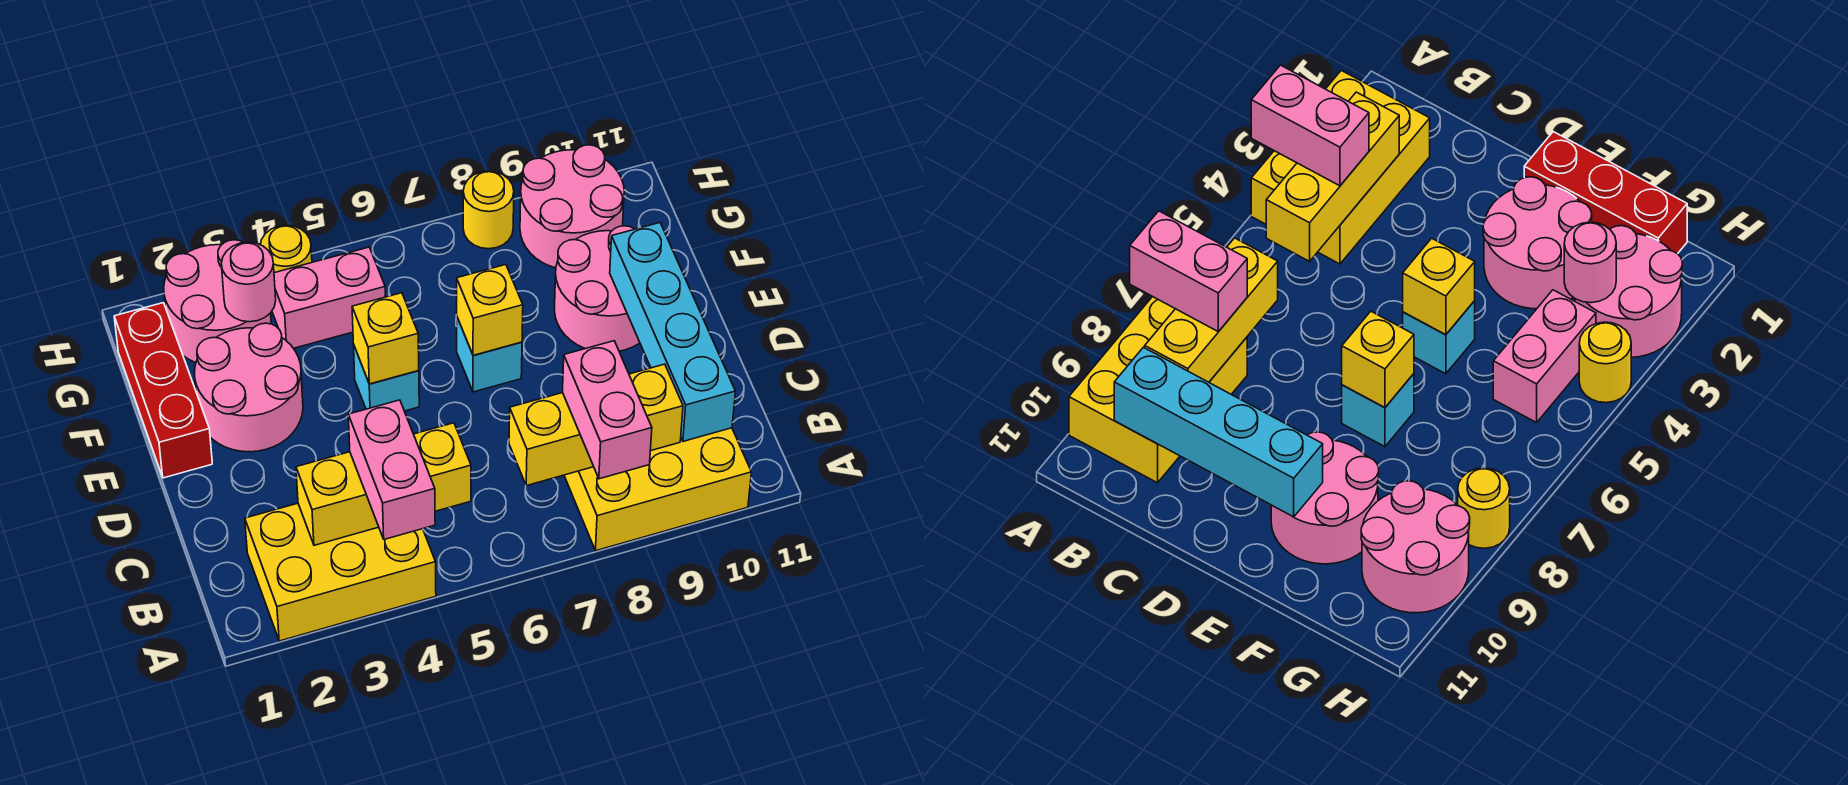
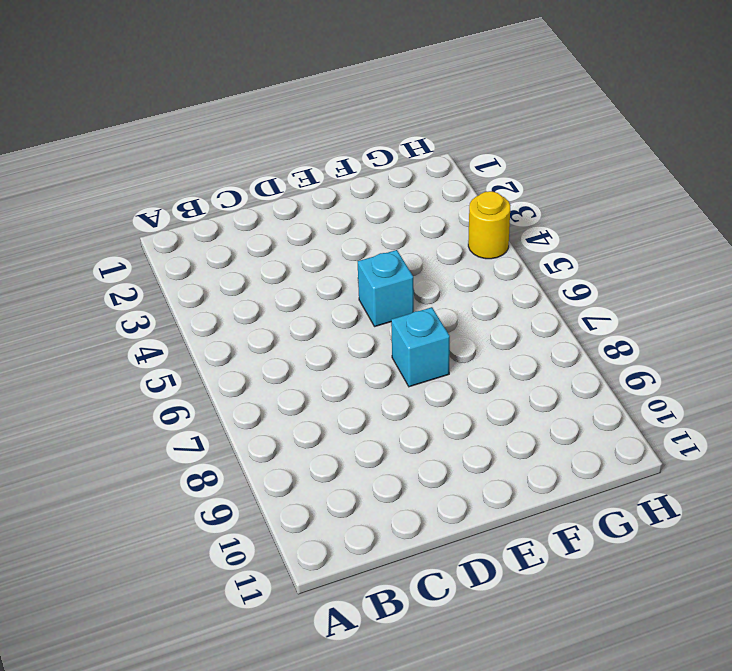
none -> yellow brick A2:B4 level 1
none -> yellow brick A8:B10 level 1
none -> red brick E1:G1 level 1

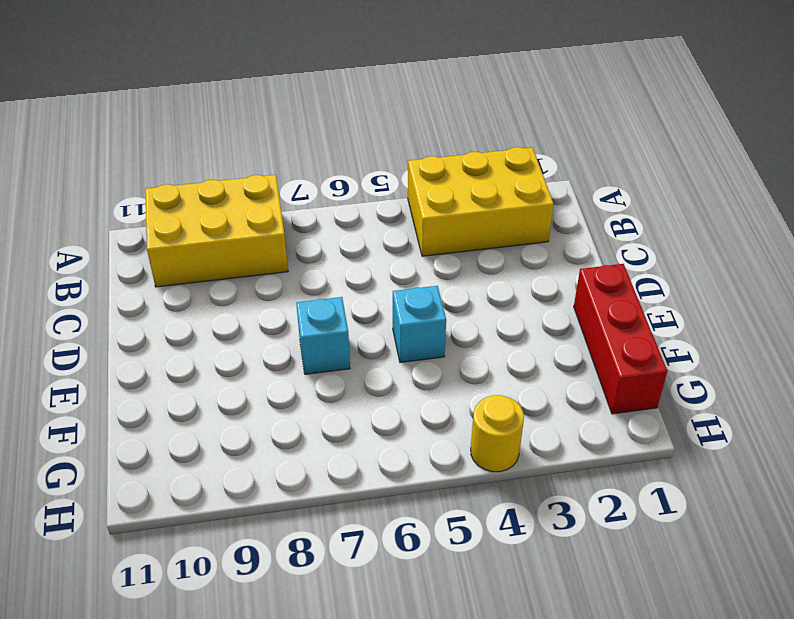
none -> pink round brick E2:F3 level 1
none -> pink round brick E9:F10 level 1
none -> pink round brick G2:H3 level 1

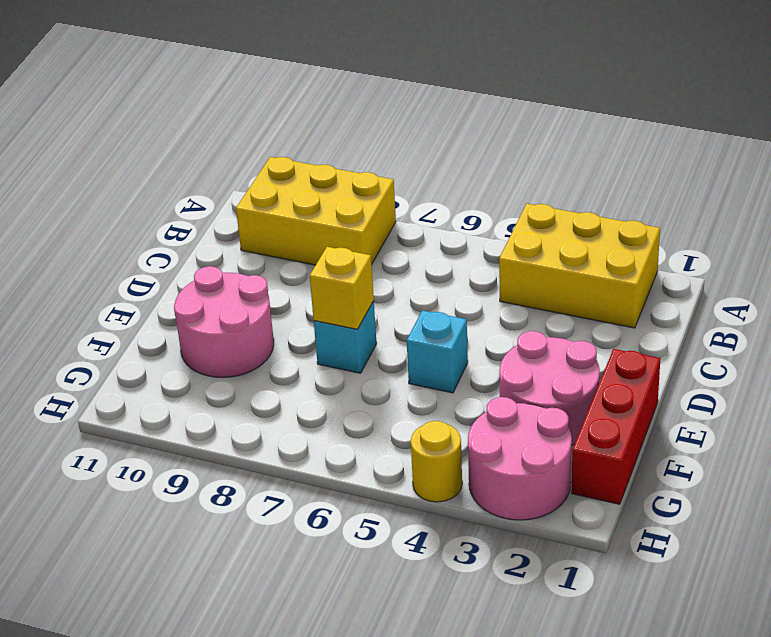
none -> pink brick G4:G5 level 1
none -> pink round brick G9:H10 level 1
none -> yellow round brick H8 level 1

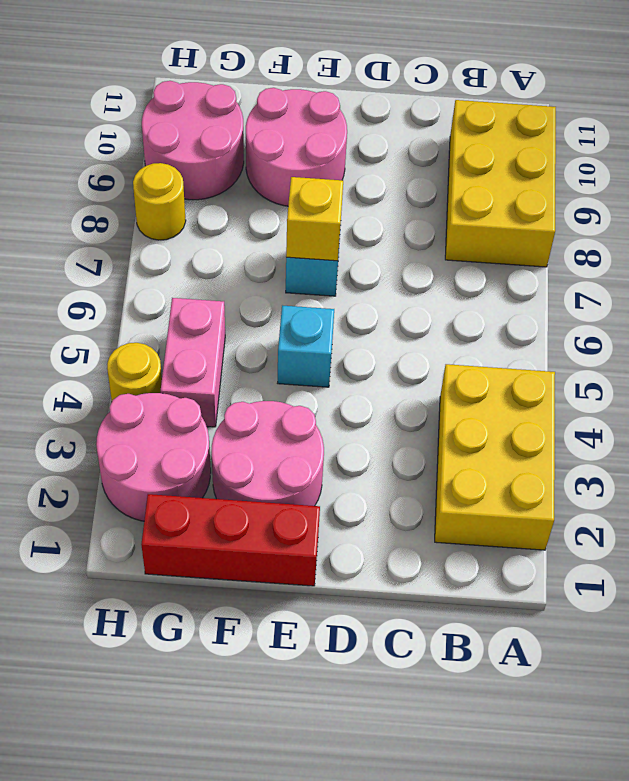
none -> yellow brick B3:B5 level 2
none -> yellow brick B7:B9 level 2
none -> cyan brick B10:E10 level 2

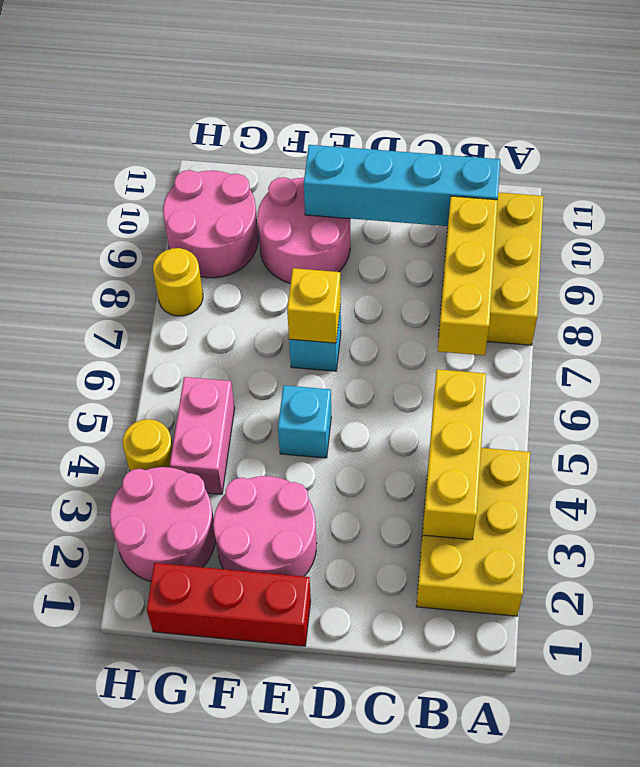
none -> yellow brick E5 level 2
none -> pink round brick G3 level 2
none -> pink brick A4:B4 level 3

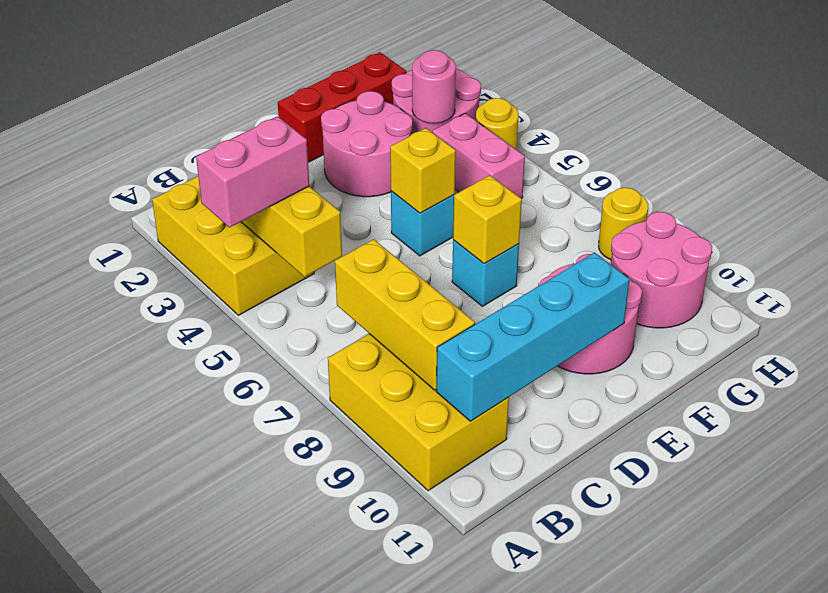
none -> pink brick A8:B8 level 3

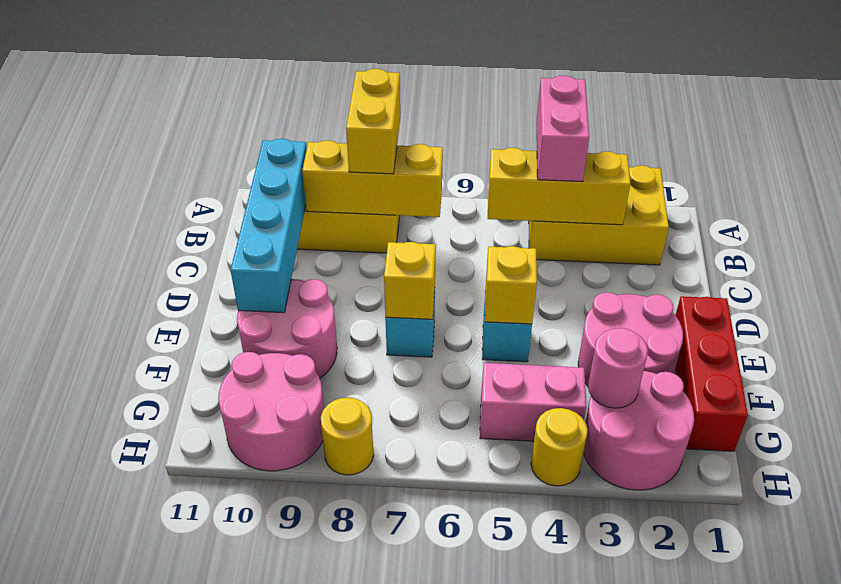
yellow brick A8:B8 level 3 -> pink brick A8:B8 level 3

